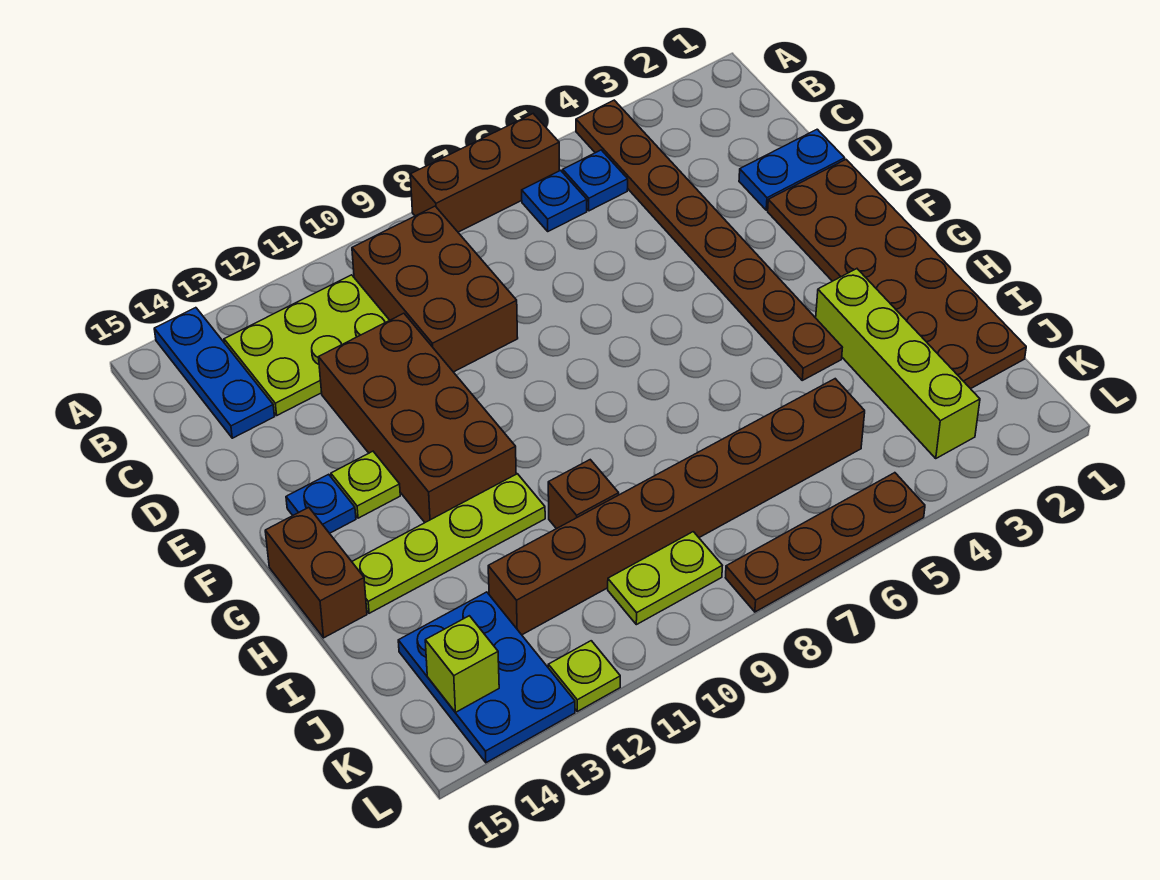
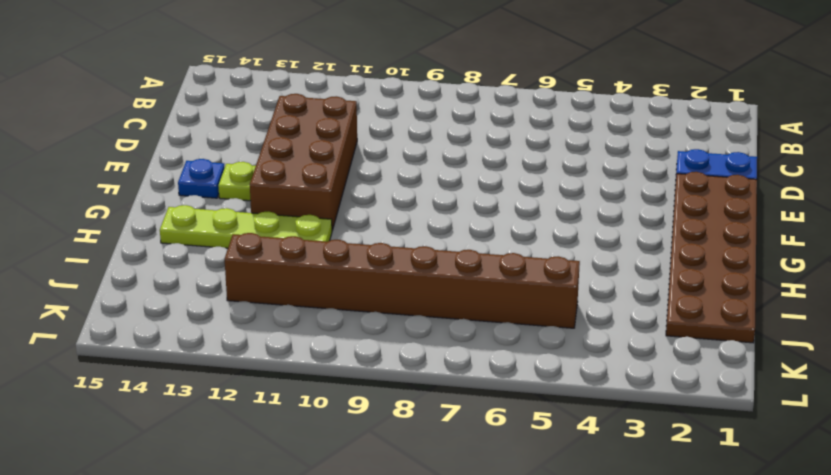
none -> brown plate A4:H4 level 1
none -> brown brick A6:A8 level 1
none -> blue plate A14:C14 level 1

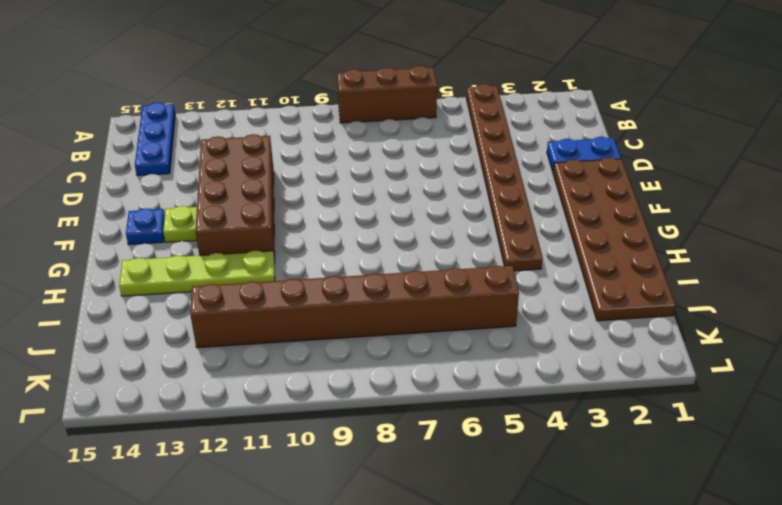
none -> blue plate B5 level 1
none -> blue plate B6 level 1
none -> brown brick B9:D10 level 1

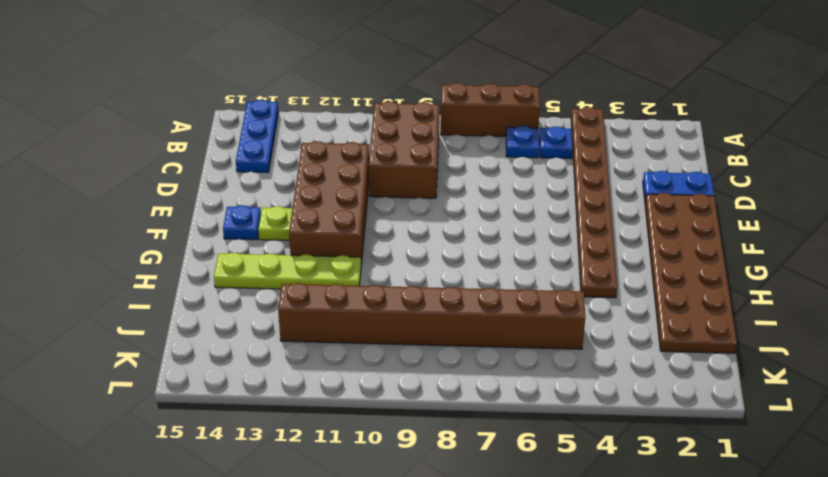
none -> lime plate B11:C13 level 1
none -> brown brick G15:H15 level 1
none -> lime brick H3:K3 level 1

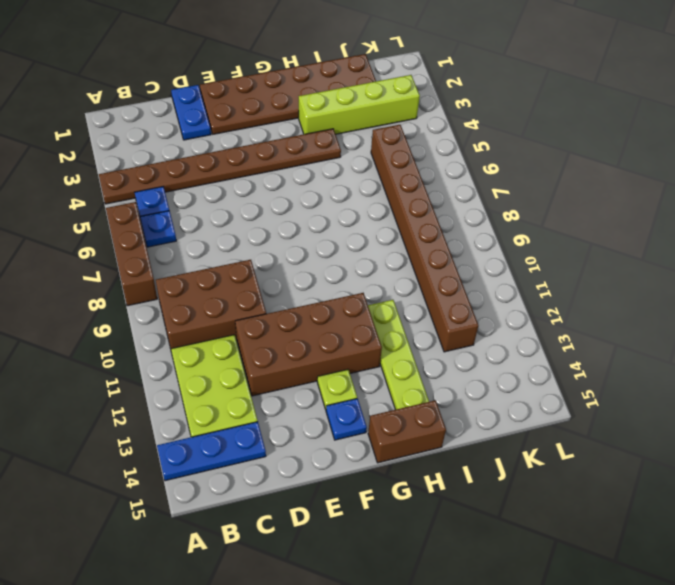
none -> brown brick I10 level 1
none -> blue plate J13:L14 level 1
none -> lime plate K9:K10 level 1

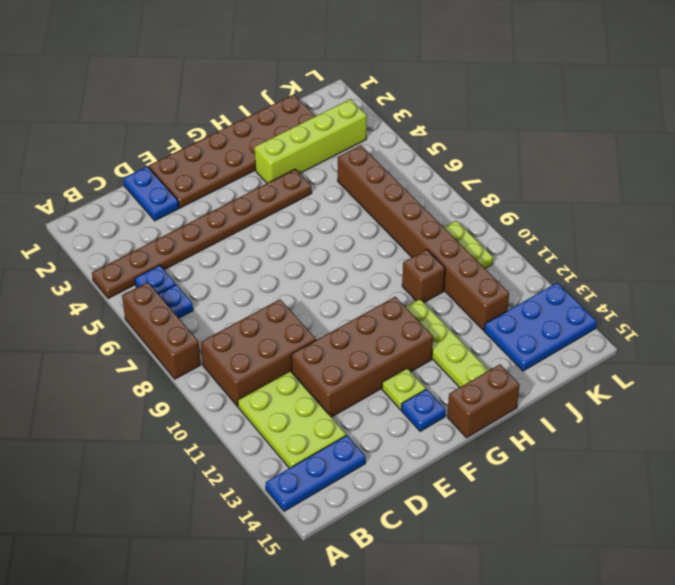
none -> brown plate L5:L8 level 1
none -> lime plate L12 level 1
none -> lime brick K14 level 2

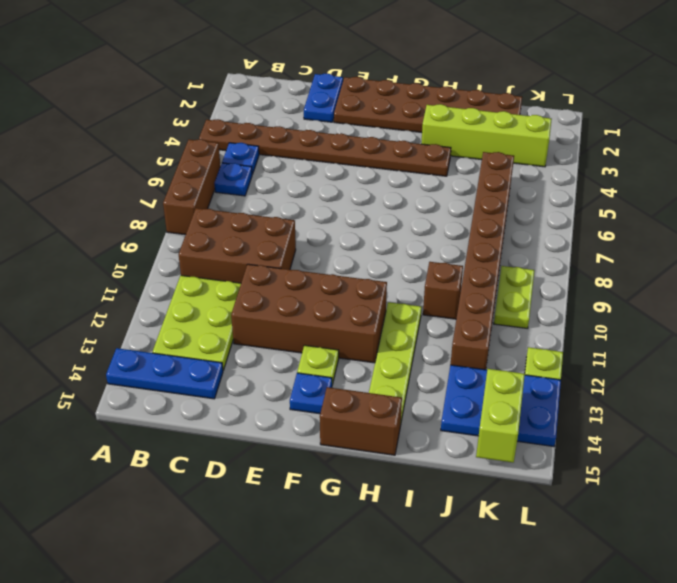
lime brick K14:K15 level 2 -> lime brick K14 level 2
none -> brown plate L5:L8 level 1

